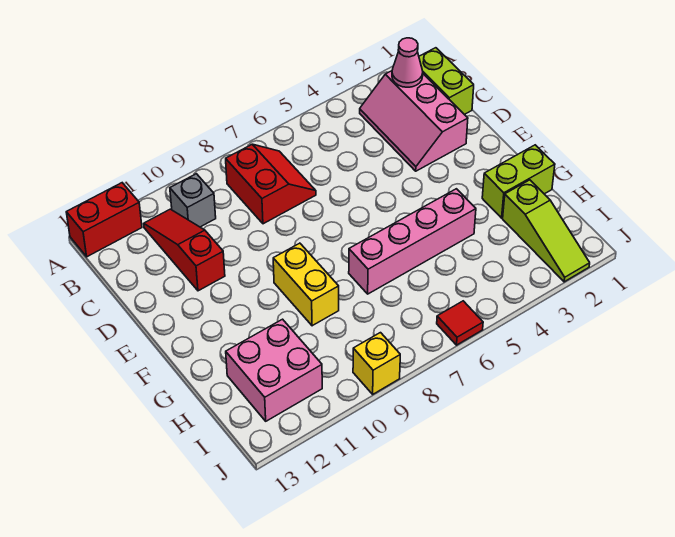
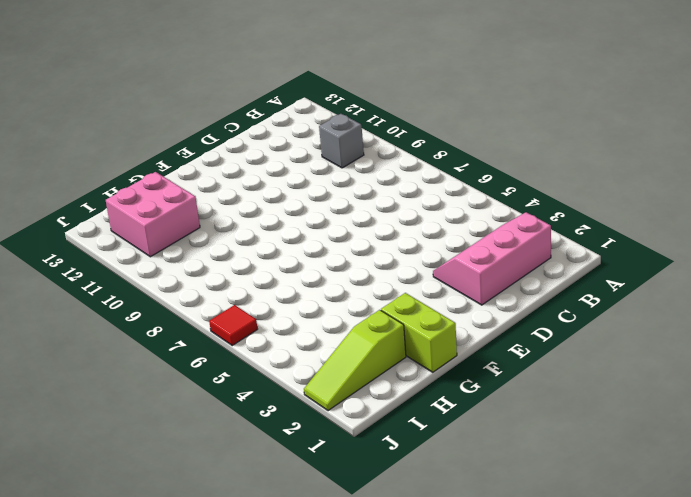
none -> red brick A12:A13 level 1
none -> lime brick B1:C1 level 1
none -> red slope B7:C8 level 1 top 8

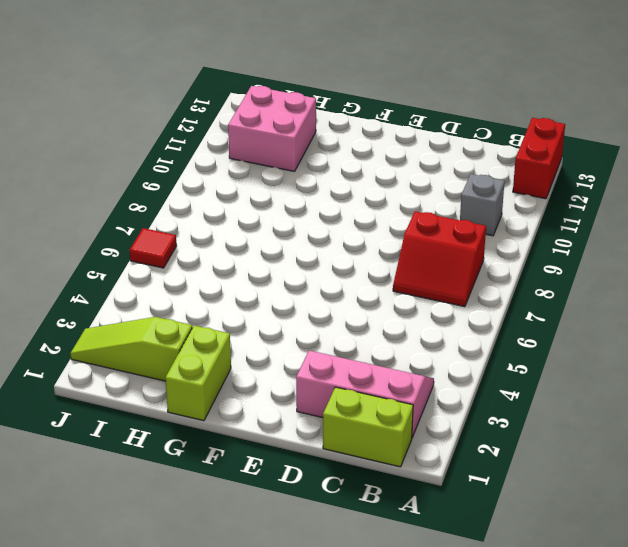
none -> red slope B11:D11 level 1 top D
none -> yellow brick F9:G9 level 1
none -> pink brick G4:G7 level 1

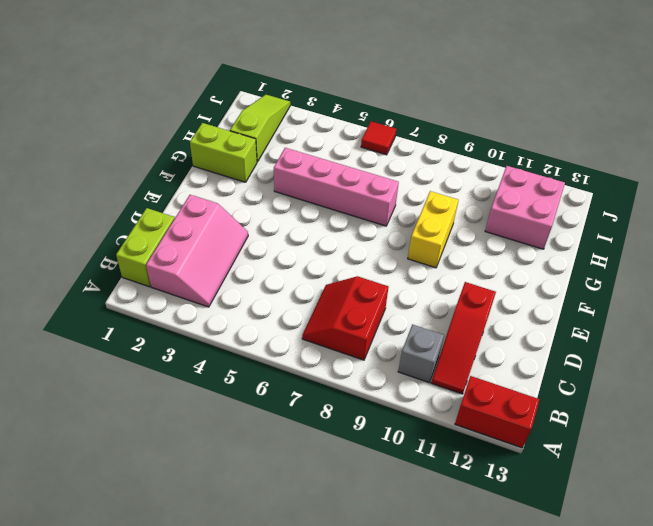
none -> yellow brick J9 level 1
none -> pink cone B2 level 2

